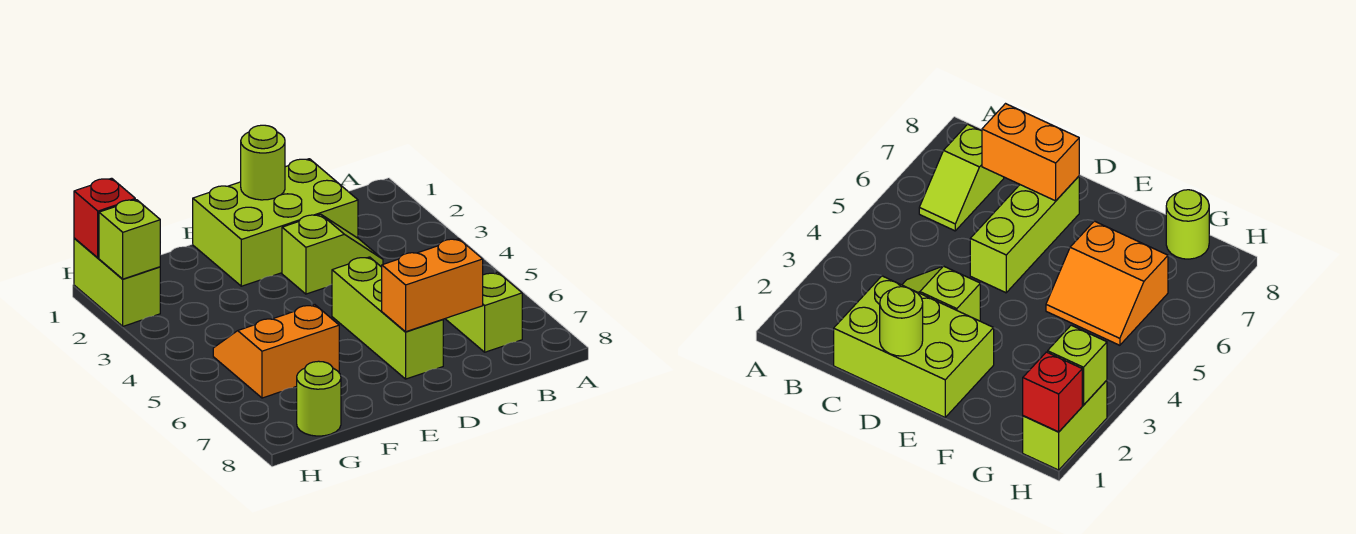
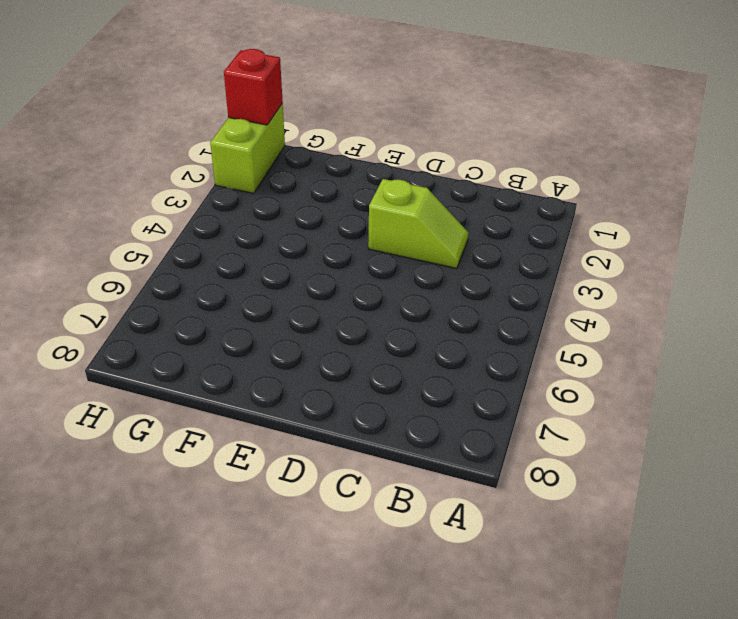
none -> lime slope B6:B7 level 1 top 7
none -> lime brick C1:E2 level 1

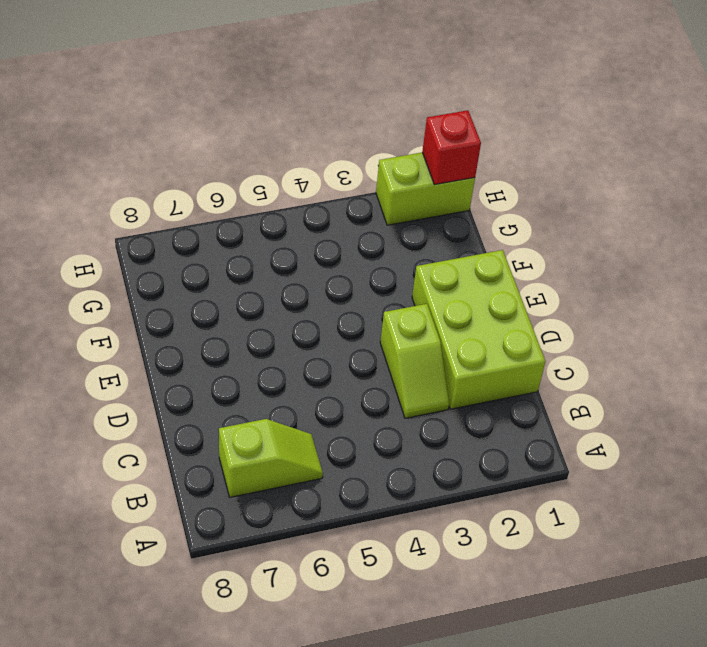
none -> lime brick D5:D7 level 1
none -> orange slope F5:G6 level 1 top 6

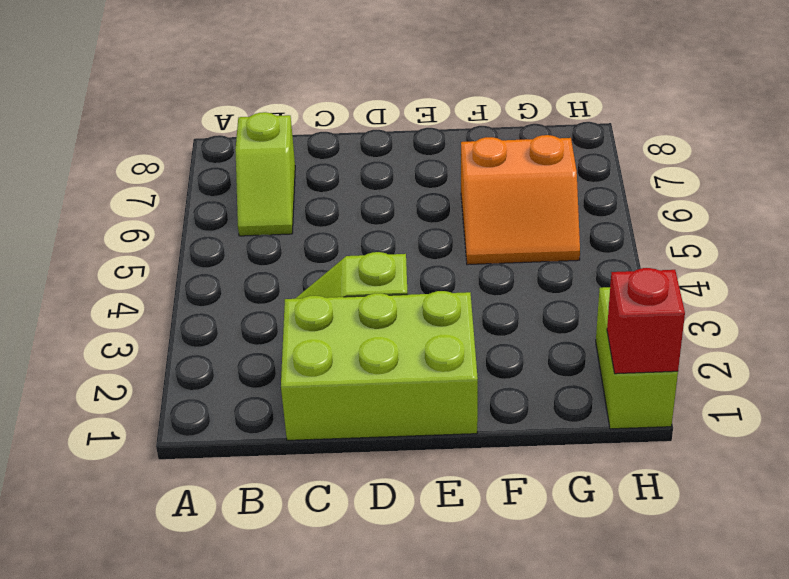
none -> lime brick D5:D7 level 1
none -> lime round brick G8 level 1

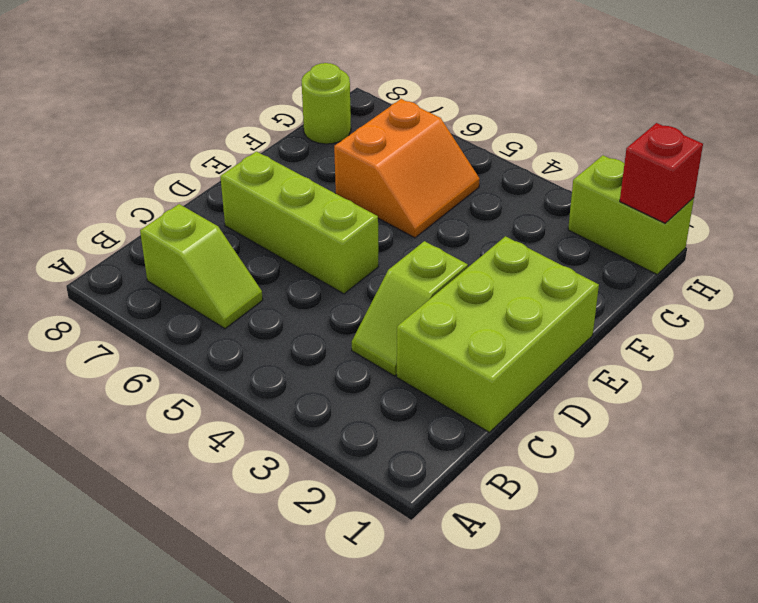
none -> orange brick C7:D7 level 2
none -> lime round brick D1 level 2

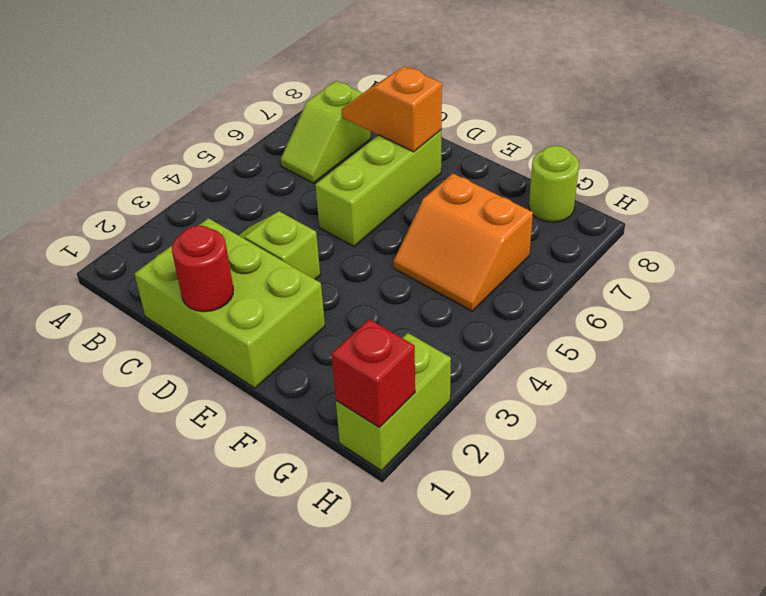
orange slope C7:D7 level 2 top D -> orange brick C7:D7 level 2
red round brick D1 level 2 -> lime round brick D1 level 2
none -> lime brick H2 level 2

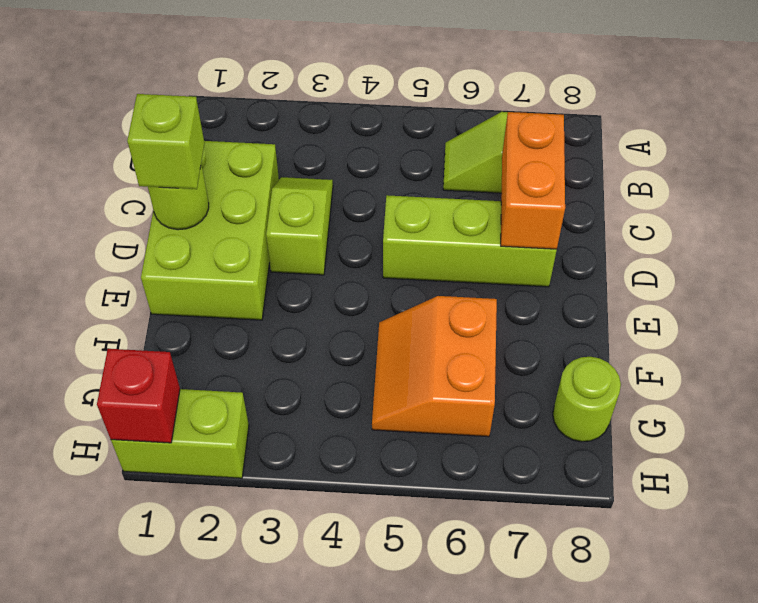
lime brick D1 level 3 -> lime brick H2 level 2

